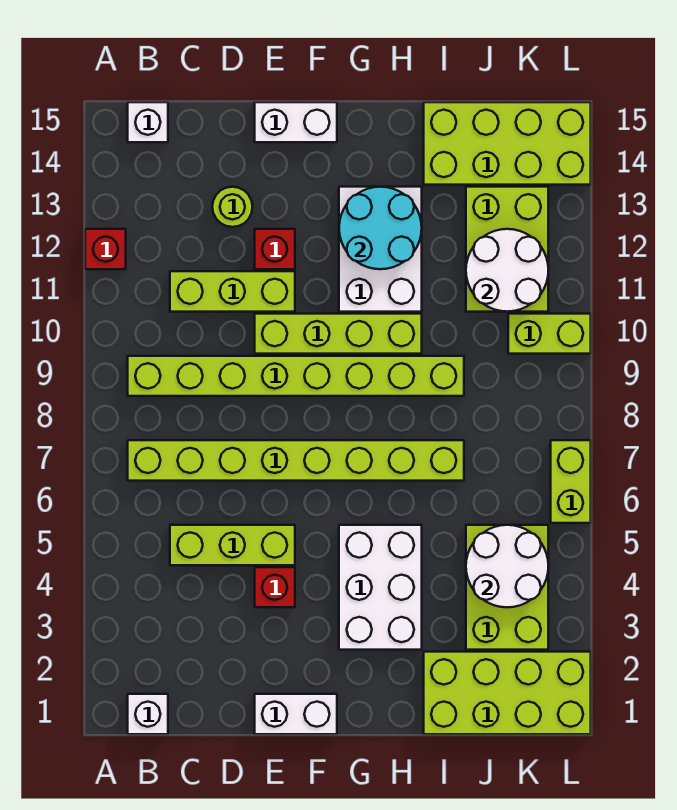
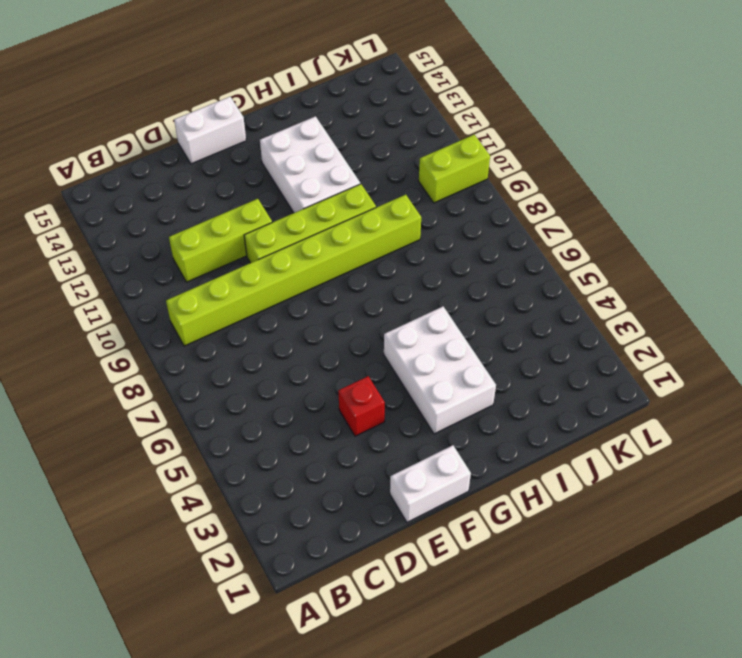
none -> red brick A12 level 1
none -> white brick B1 level 1
none -> lime brick B7:I7 level 1

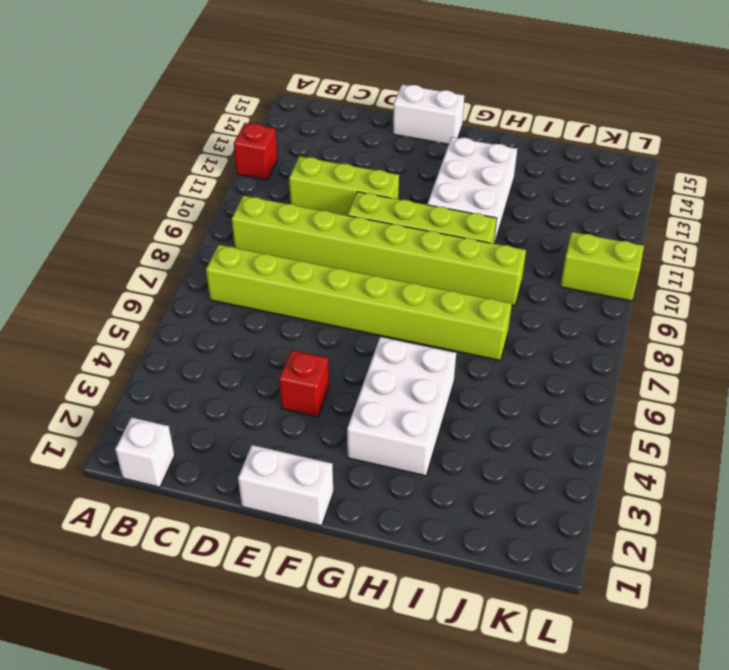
none -> white brick B15 level 1
none -> lime brick C5:E5 level 1
none -> lime round brick D13 level 1

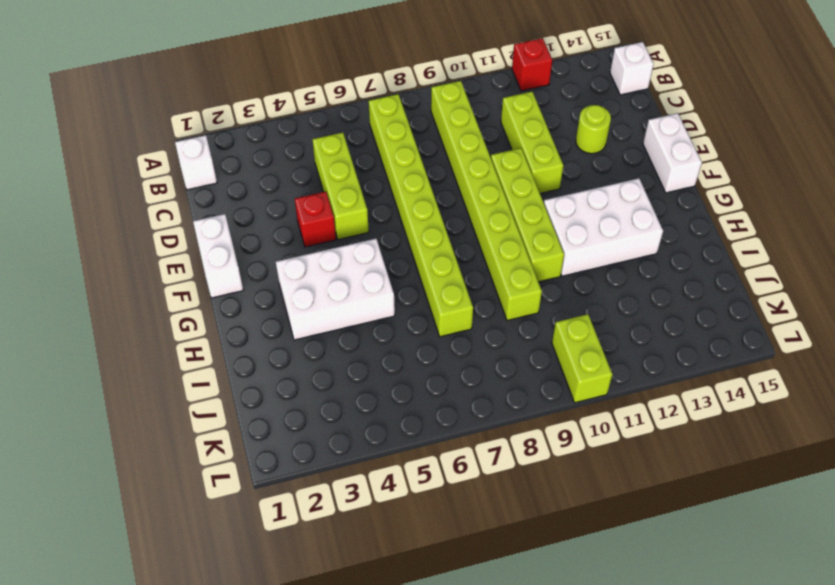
none -> red brick E12 level 1
none -> lime brick I1:L2 level 1
none -> lime brick I14:L15 level 1

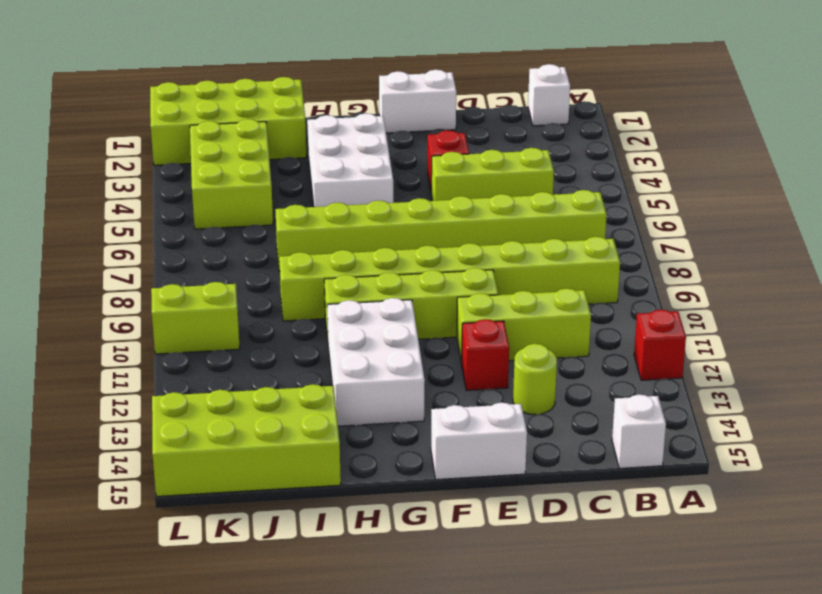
none -> lime brick J11:K13 level 1
none -> lime brick L6:L7 level 1
none -> cyan round brick G12:H13 level 2

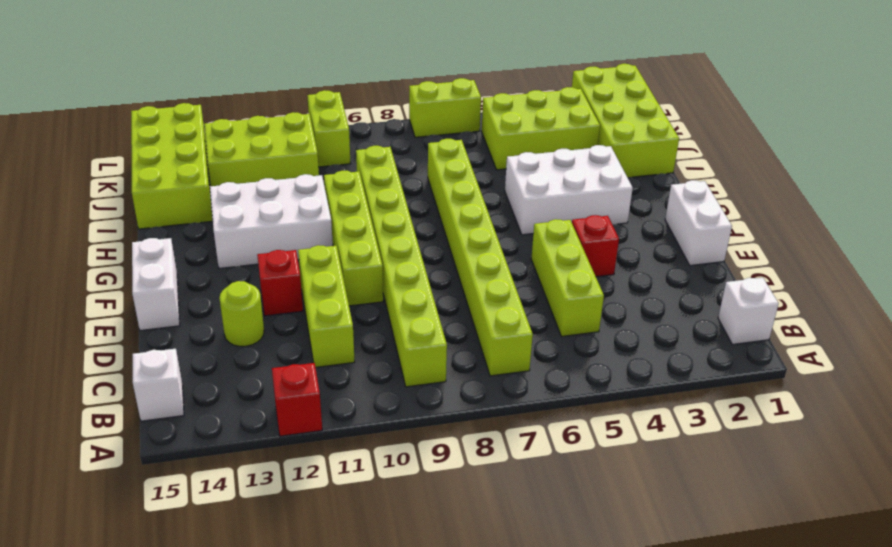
none -> cyan round brick G12:H13 level 2
none -> white round brick J4:K5 level 2
none -> white round brick J11:K12 level 2

